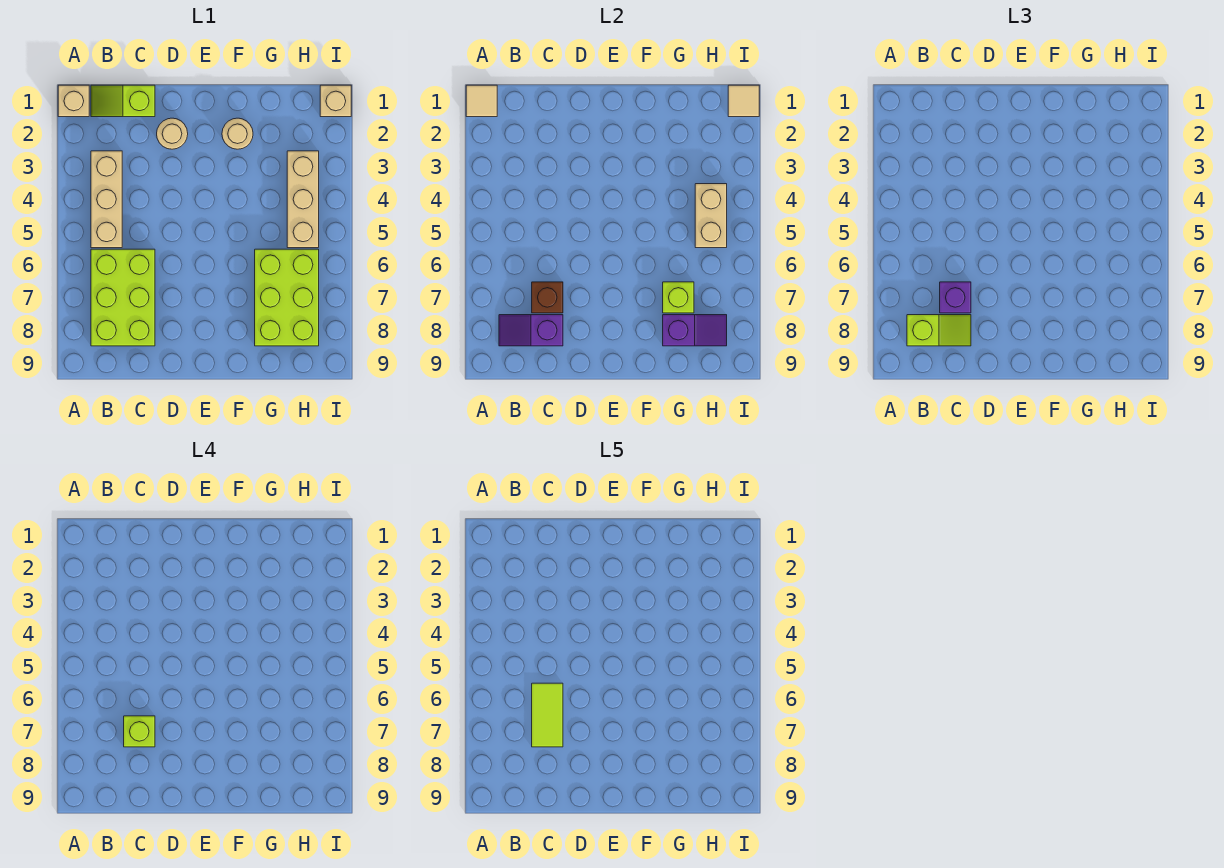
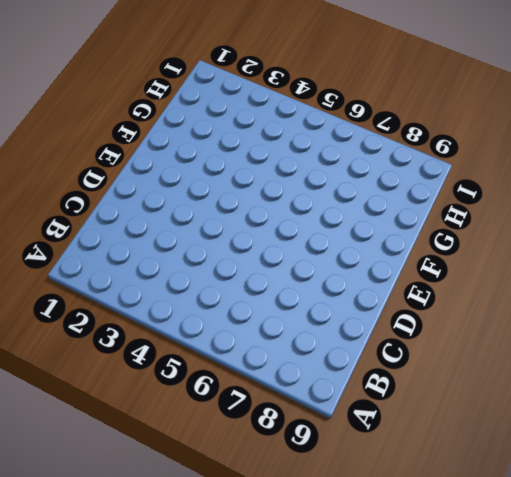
none -> tan brick A1 level 1
none -> lime slope B1:C1 level 1 top C
none -> tan brick B3:B5 level 1

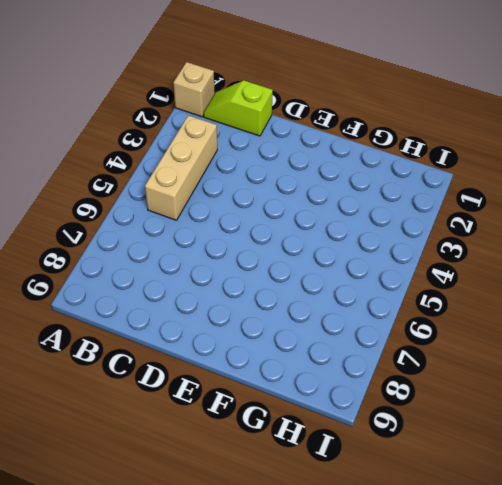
none -> lime brick B6:C8 level 1
none -> tan round brick D2 level 1
none -> tan round brick F2 level 1

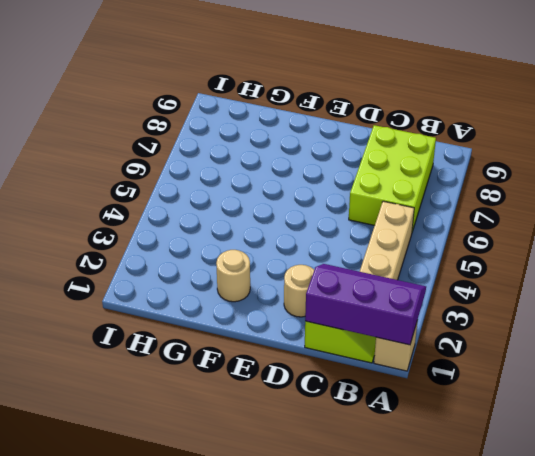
purple slope A1:C2 level 2 top 1 -> tan tile A1 level 2
none -> lime brick G6:H8 level 1
none -> tan brick H3:H5 level 1
none -> tan brick I1 level 1

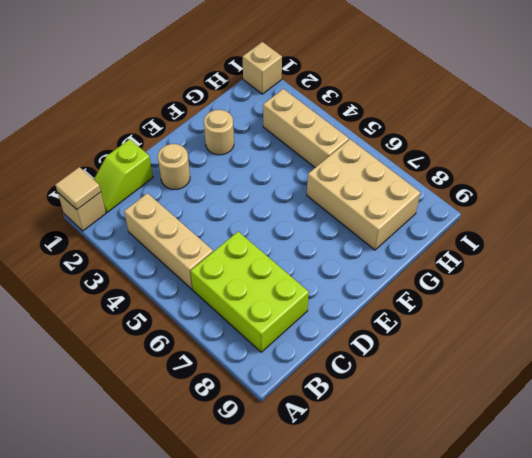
tan brick G6:H8 level 1 -> lime brick G6:H8 level 1
none -> purple slope B8:C8 level 2 top C
none -> brown brick C7 level 2
none -> lime brick G7 level 2

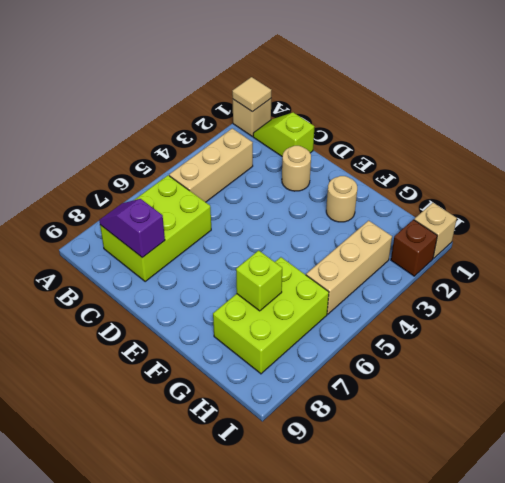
brown brick I2 level 1 -> brown brick C7 level 2
none -> purple slope G8:H8 level 2 top G
none -> tan brick H4:H5 level 2
none -> tan tile I1 level 2

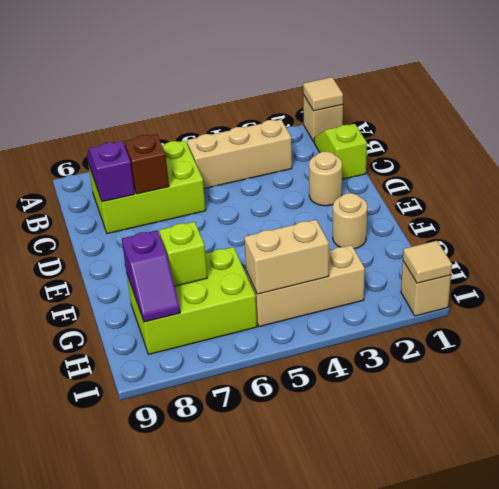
none -> lime slope B8:C8 level 3 top B
none -> purple brick C7 level 3
none -> lime brick C7 level 4

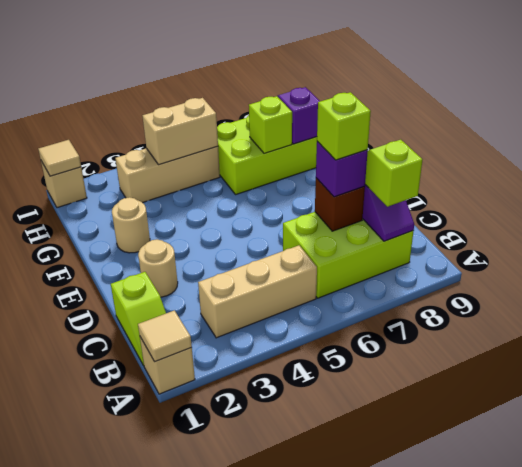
none -> lime tile C6:C7 level 5

